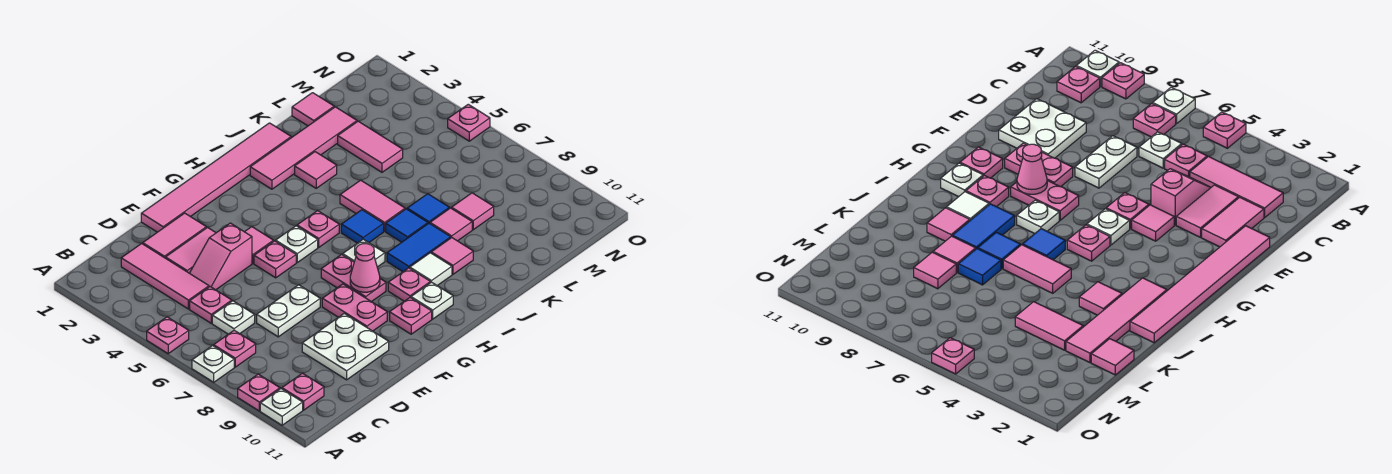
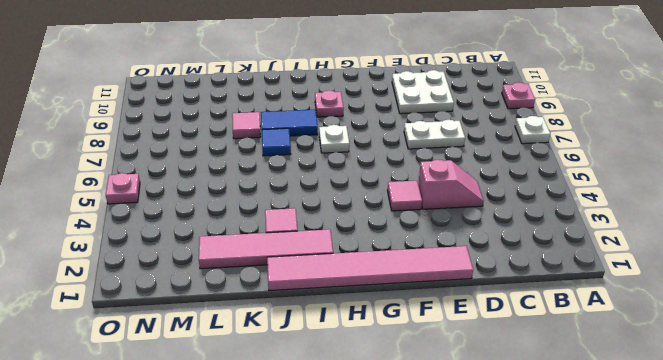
none -> pink plate A5 level 1
none -> white plate A10 level 1
none -> pink plate B7 level 1
none -> pink plate B10 level 1

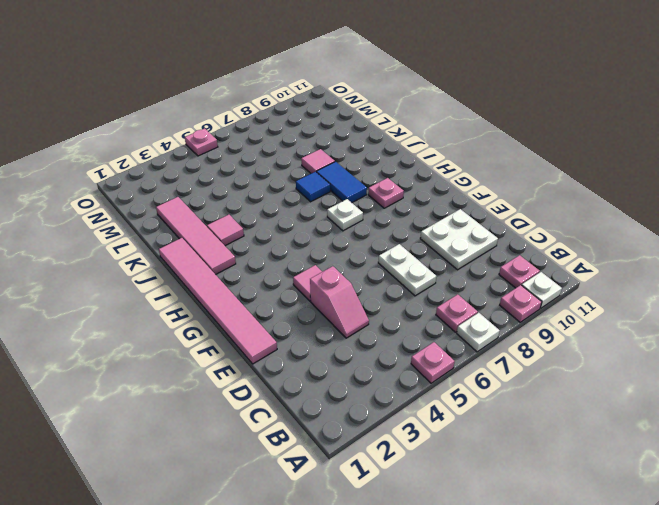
none -> pink tile C2:C4 level 1
none -> pink plate C5 level 1
none -> white plate C6 level 1
none -> pink tile D2:E2 level 1

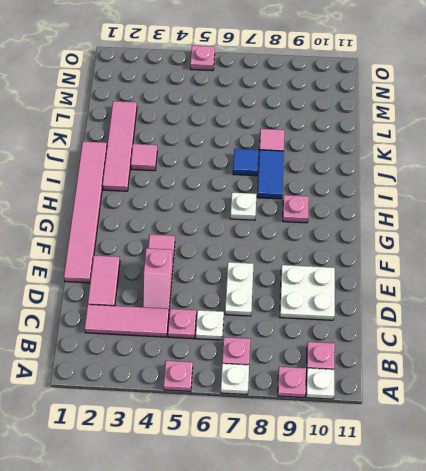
none -> pink tile D3:E3 level 1
none -> pink plate F5 level 1
none -> pink plate F8:F9 level 1
none -> white plate G5 level 1

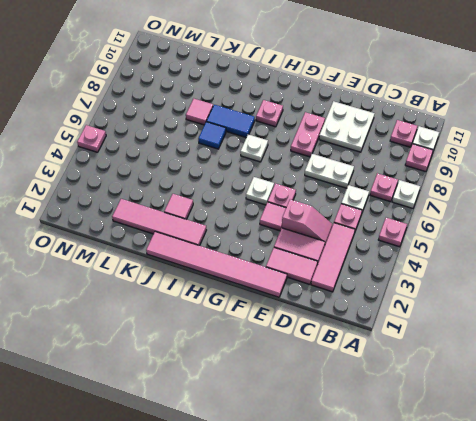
none -> pink plate G7:G8 level 1
none -> pink plate G10 level 1
none -> pink plate H5 level 1
none -> white plate H10 level 1

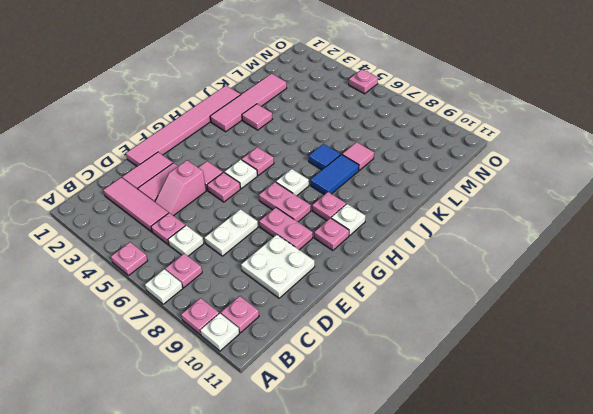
none -> blue tile I6 level 1
none -> white tile I9 level 1
none -> pink tile J5:J6 level 1
none -> pink tile J9 level 1

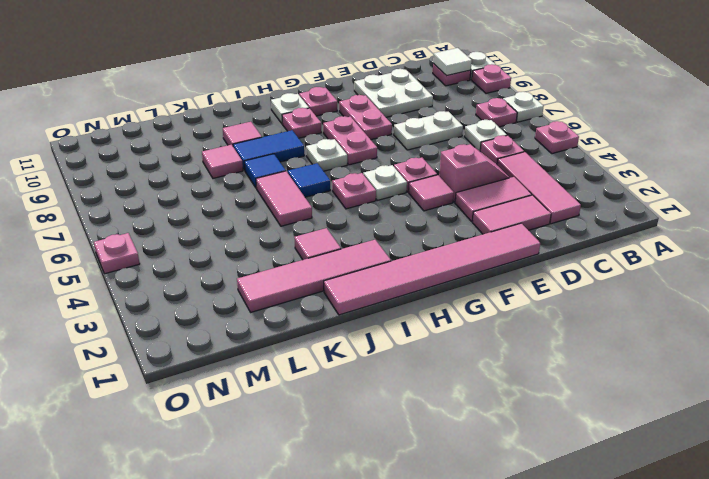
white tile B10 level 2 -> white tile I9 level 1
none -> blue tile K7 level 1
none -> pink tile L1 level 1
none -> pink tile L3:L4 level 1
none -> pink tile L8 level 1

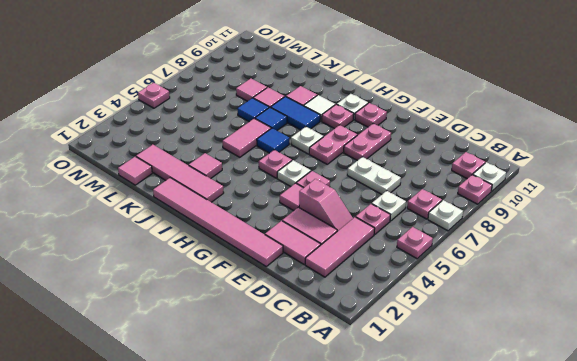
none -> white plate D9:E10 level 1
none -> pink tile L3:L4 level 1
none -> pink cone G8 level 2

